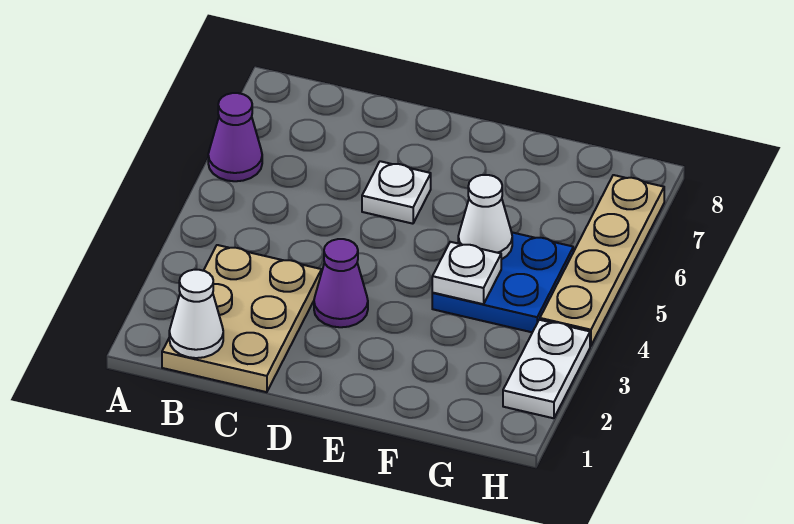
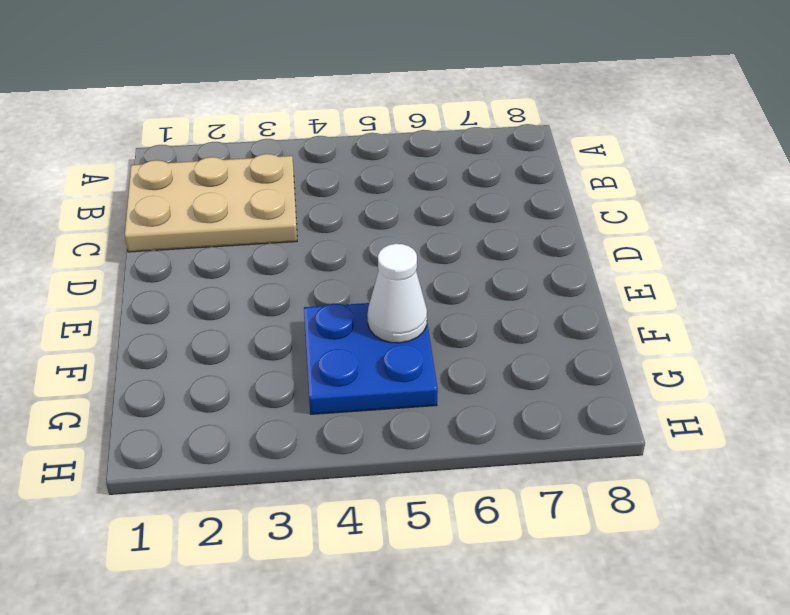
none -> purple cone A6 level 1
none -> purple cone D3 level 1

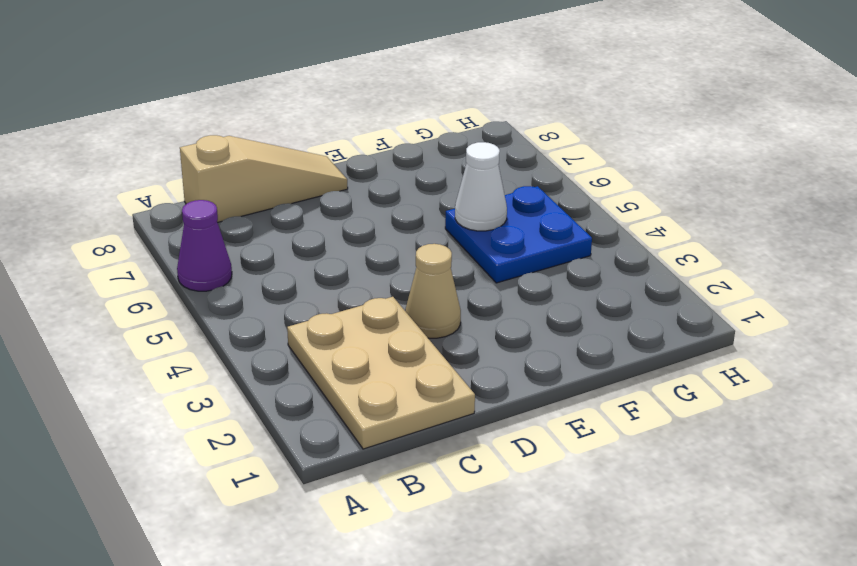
tan slope B8:D8 level 1 top B -> none
tan cone D3 level 1 -> purple cone D3 level 1
none -> white plate D6 level 1
none -> white plate H2:H3 level 1

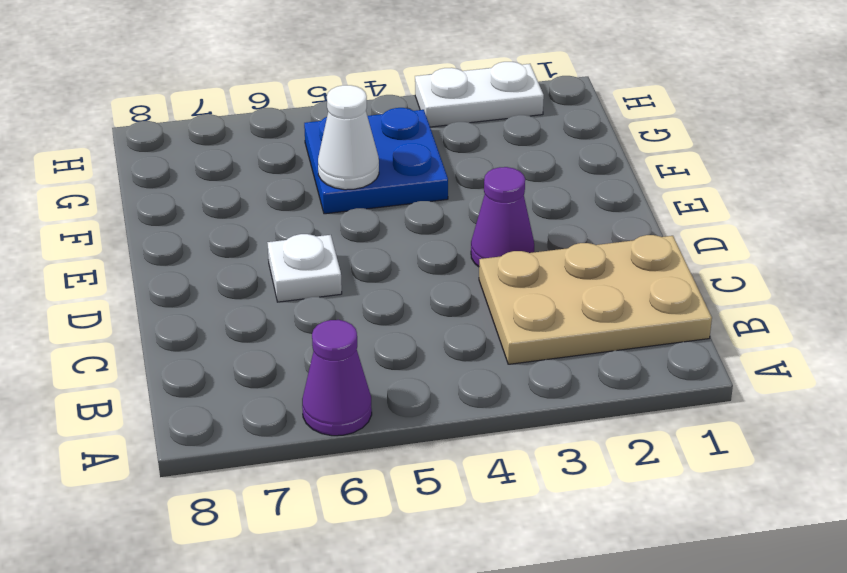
none -> tan plate H4:H7 level 1
none -> white cone B1 level 2

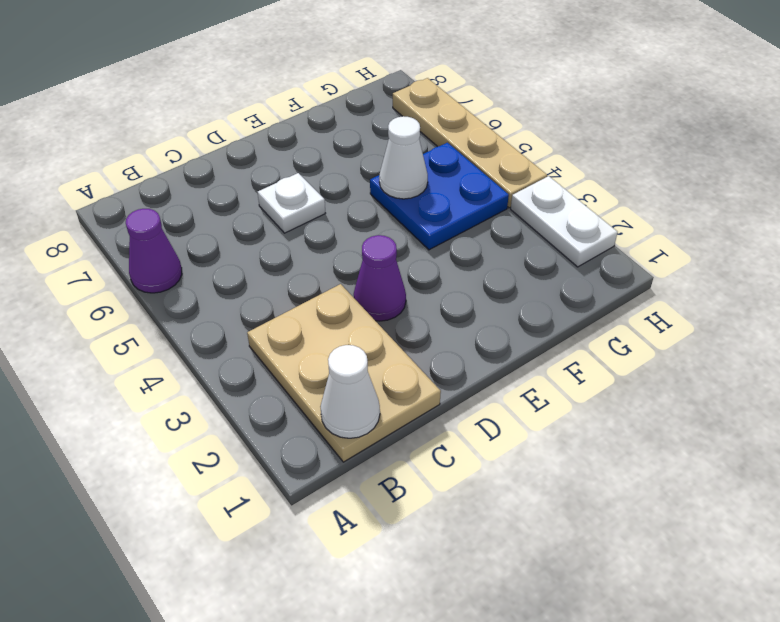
none -> white plate F4 level 2

